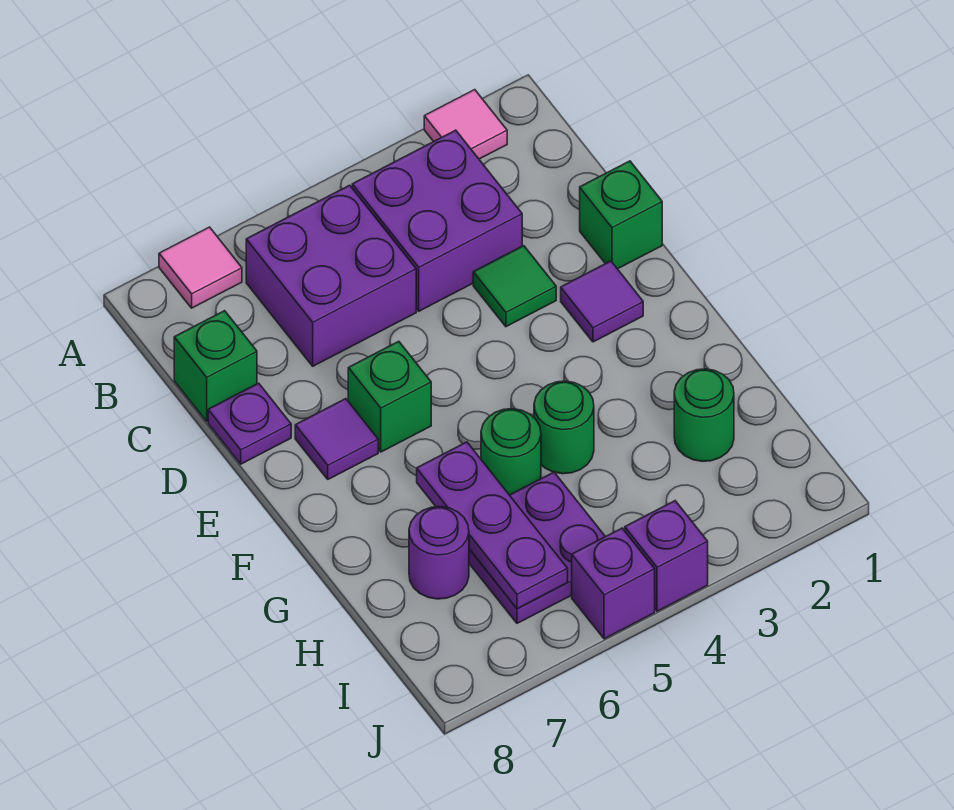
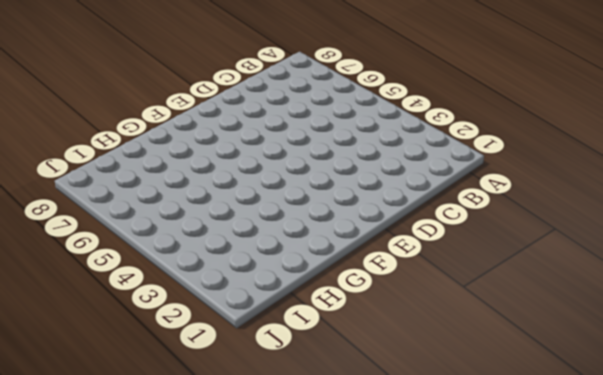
none -> pink tile A2 level 1
none -> pink tile A7 level 1
none -> purple brick B3:C4 level 1

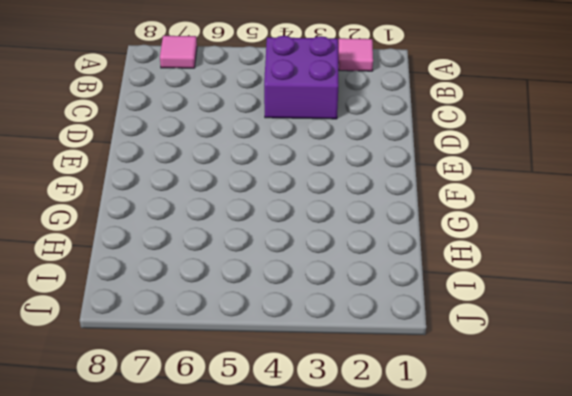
none -> purple brick B5:C6 level 1
none -> green brick C8 level 1
none -> green brick D1 level 1

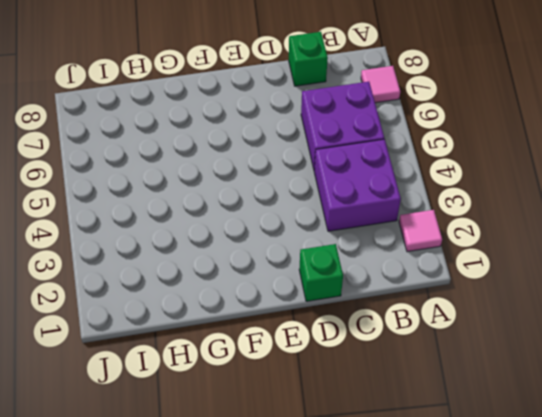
none -> green tile D3 level 1
none -> purple plate D8 level 1
none -> purple tile E2 level 1

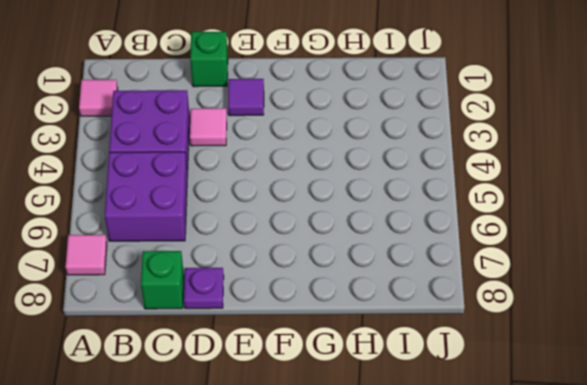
pink tile D3 level 1 -> green tile D3 level 1
none -> green brick E6 level 1
none -> purple tile E7 level 1
none -> green round brick G4 level 1

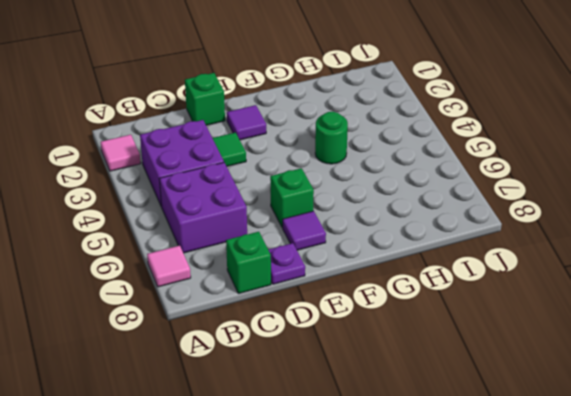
none -> green round brick G5 level 1
none -> green round brick H2 level 1
none -> purple plate H5:I6 level 1

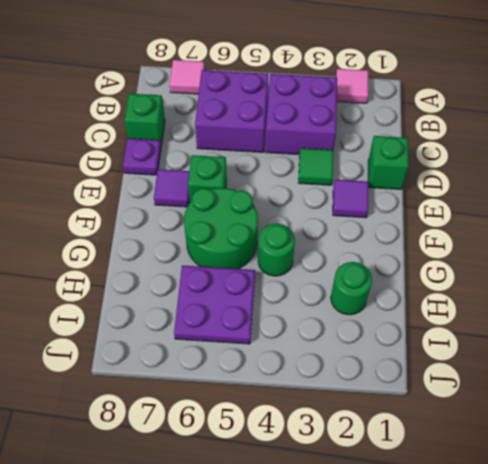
green round brick F5:G6 level 1 -> green round brick G5 level 1
none -> purple round brick H7 level 1
none -> purple brick J4 level 1
none -> purple brick J5 level 1

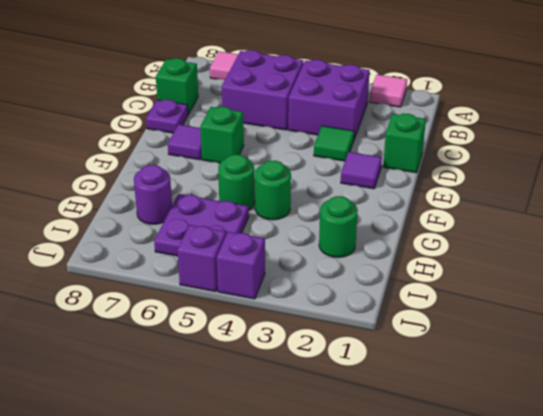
none -> purple plate G6:I6 level 2

